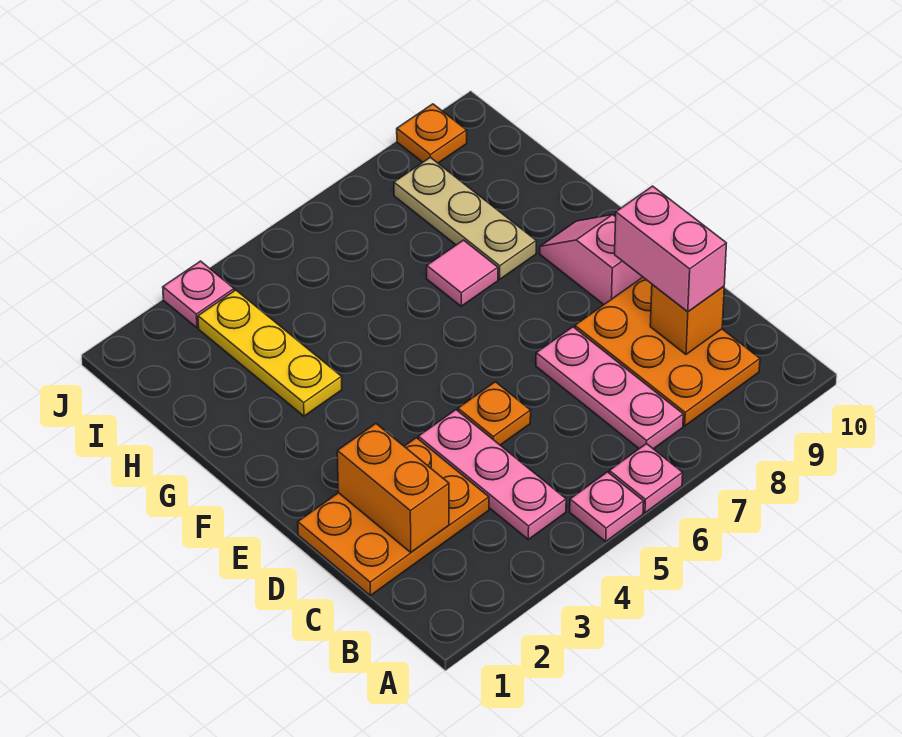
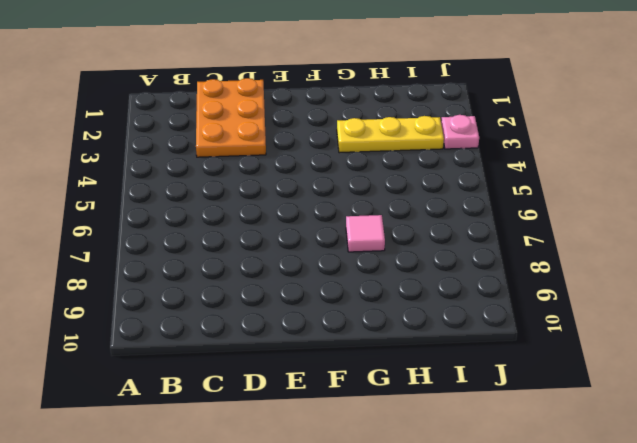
none -> pink plate A5 level 1
none -> pink plate A6 level 1
none -> pink plate B4:D4 level 1

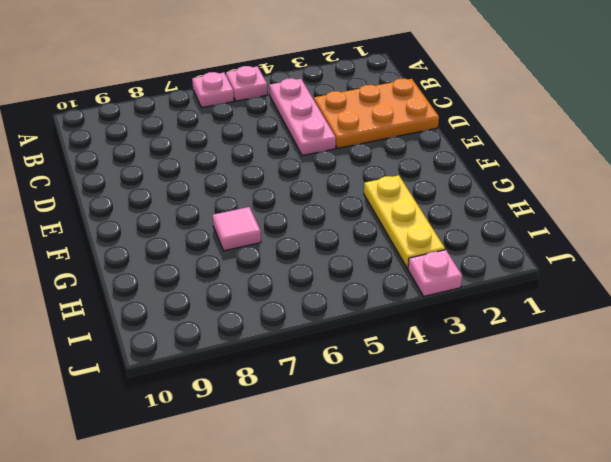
none -> pink plate B7:D7 level 1
none -> orange plate B8:D9 level 1
none -> orange plate D5 level 1

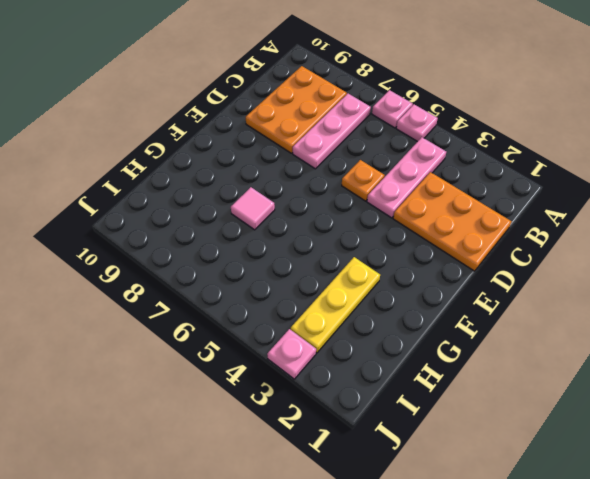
none -> pink slope E9:F9 level 1 top E
none -> tan plate G8:I8 level 1
none -> orange plate J9 level 1

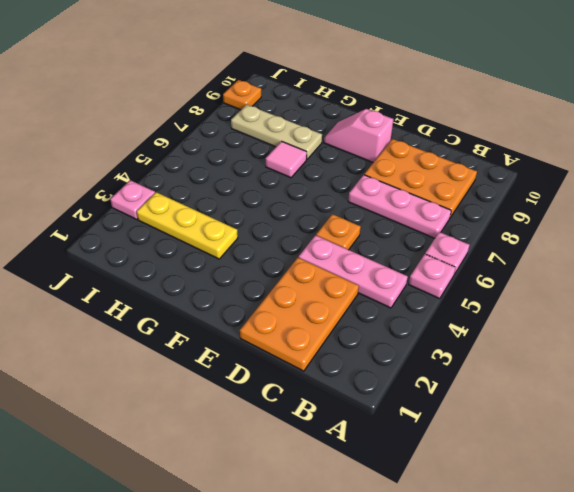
none -> orange brick C2:D2 level 2
none -> orange brick C9 level 2
none -> pink brick C9:D9 level 3

